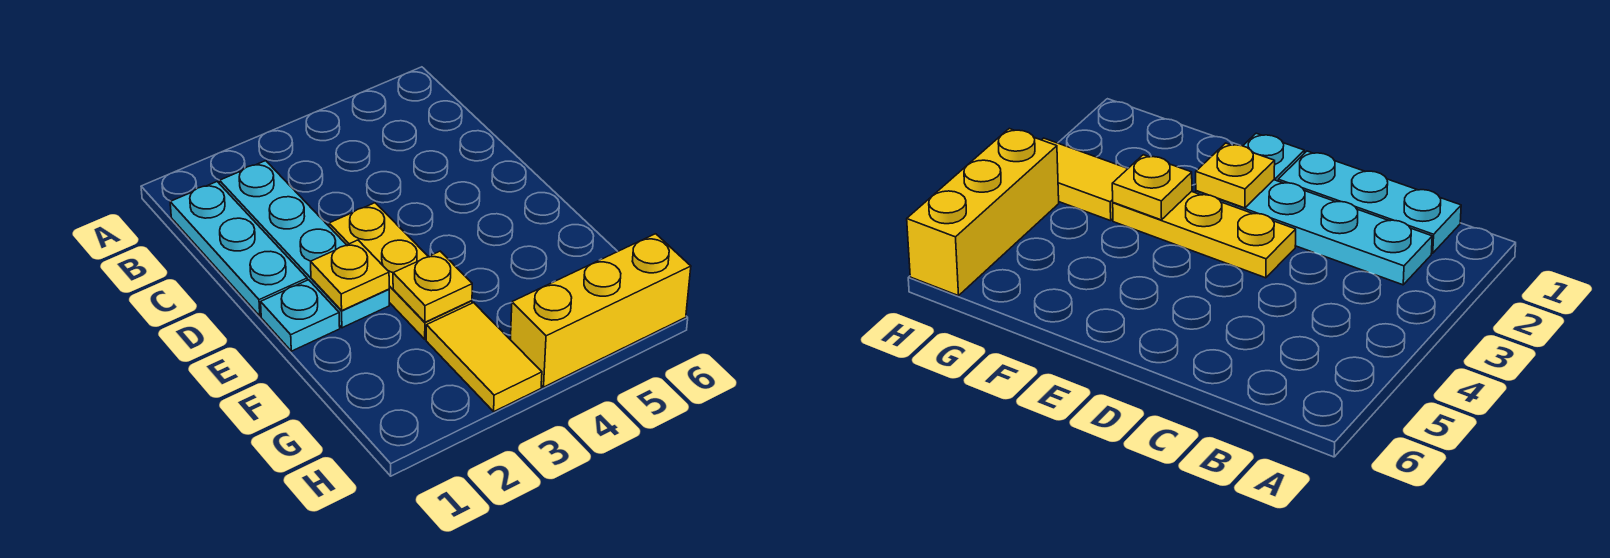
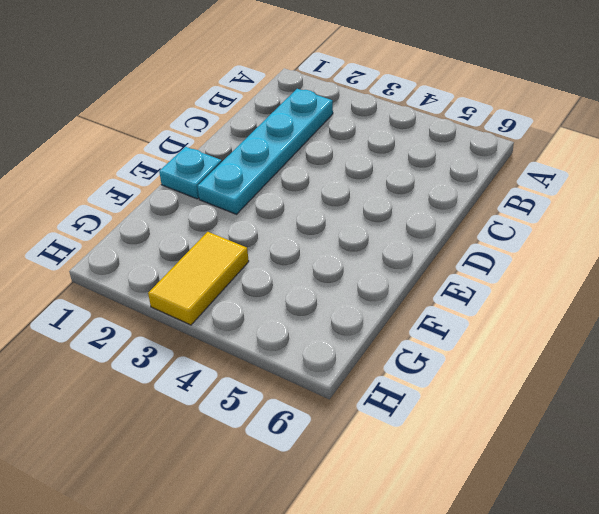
none -> cyan plate B1:D1 level 1
none -> yellow plate D3:F3 level 1

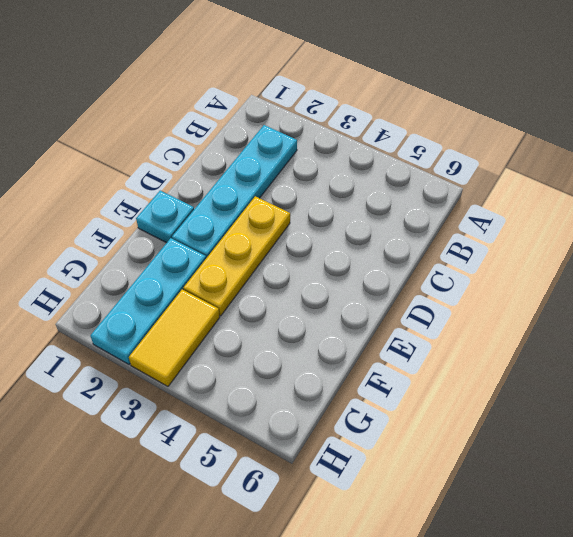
cyan plate F2:H2 level 1 -> cyan plate B1:D1 level 1
none -> yellow brick H4:H6 level 1
none -> yellow plate E2 level 2

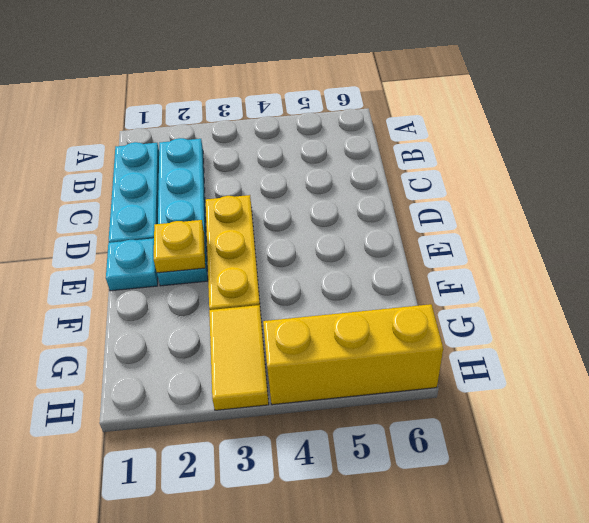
none -> yellow plate F3 level 2

